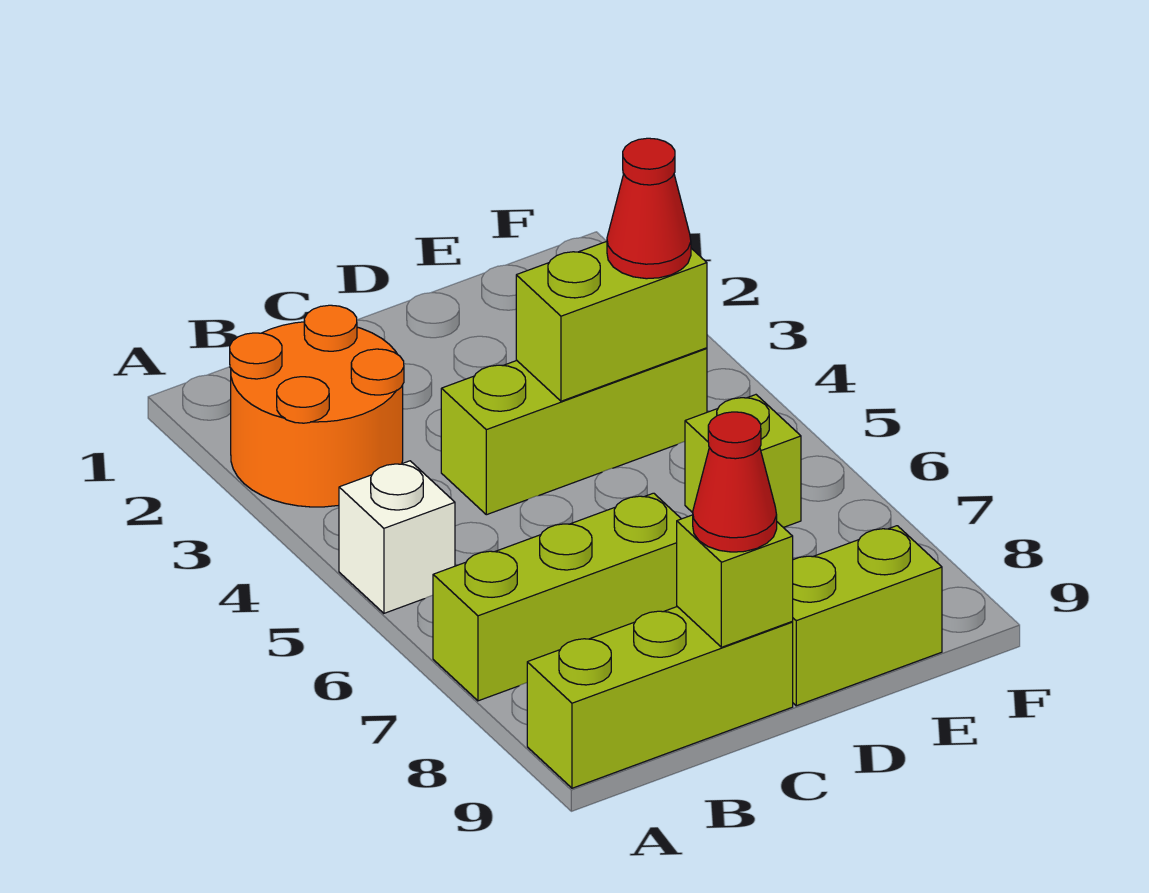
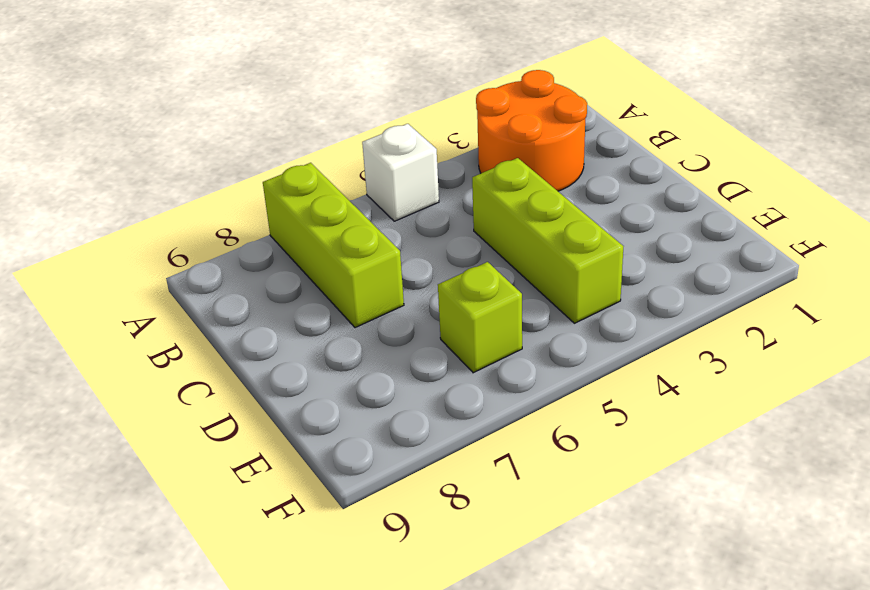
none -> lime brick A9:C9 level 1
none -> lime brick D9:E9 level 1

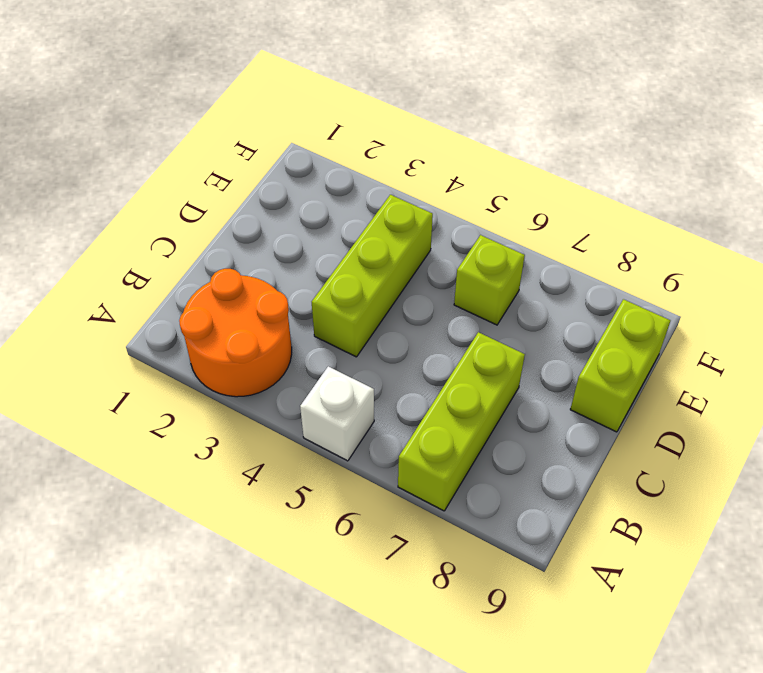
none -> lime brick A9:C9 level 1
none -> lime brick C9 level 2

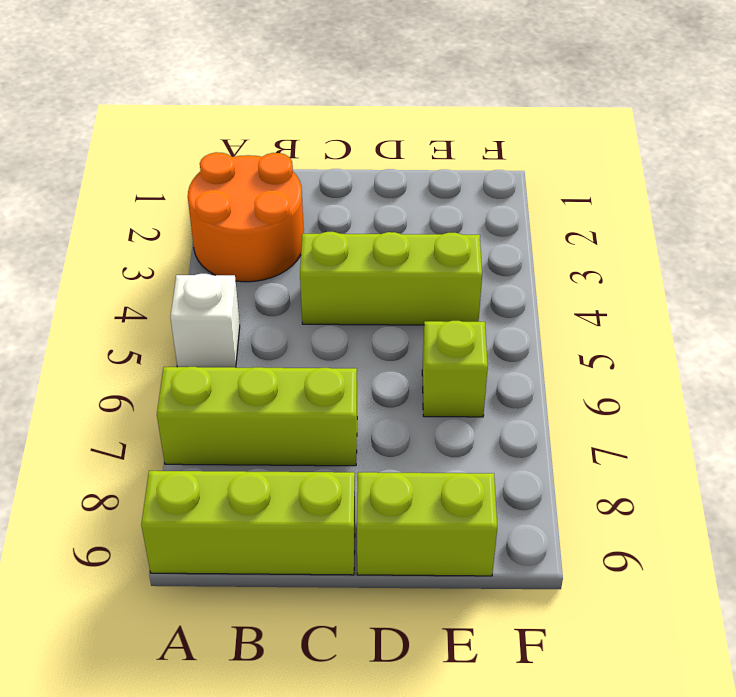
none -> lime brick C9 level 2
none -> lime brick D4:E4 level 2

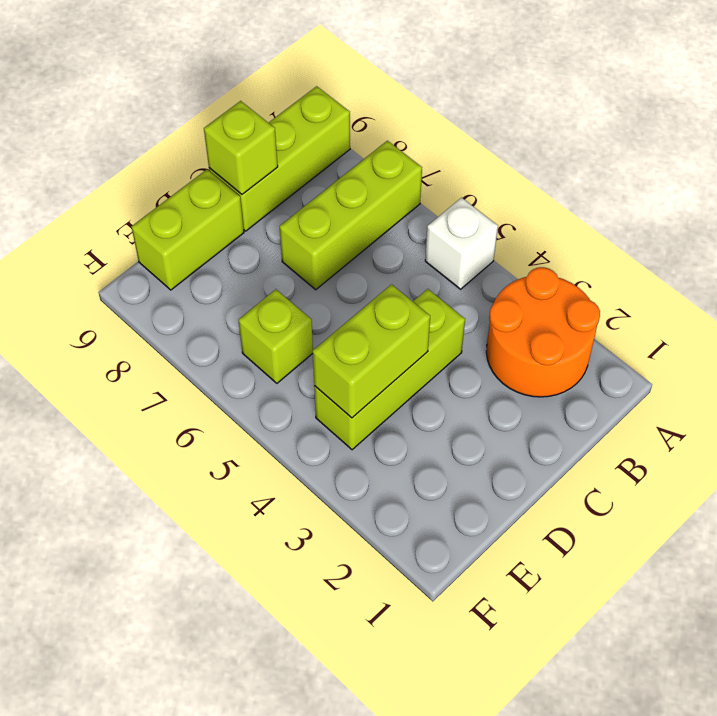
none -> red cone C9 level 3
none -> red cone E4 level 3

